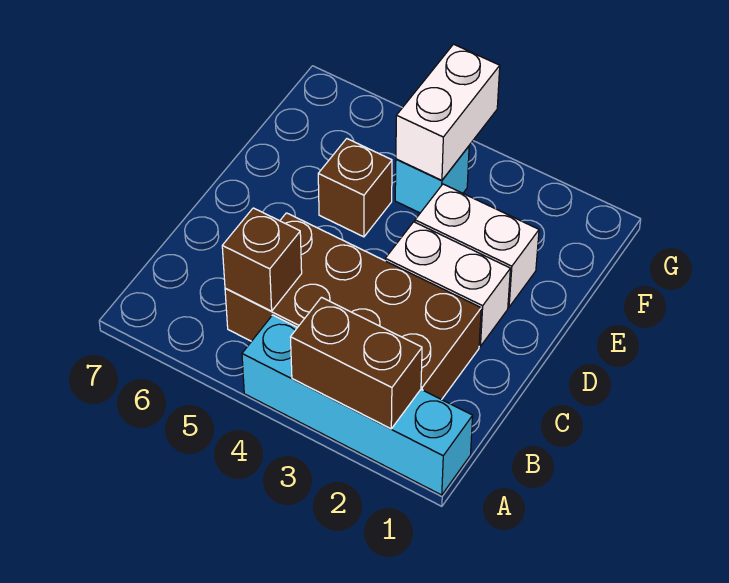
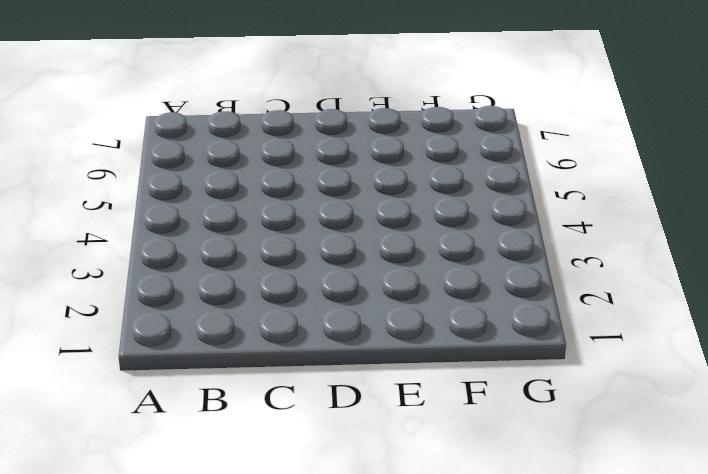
none -> cyan brick A1:A4 level 1
none -> brown brick B2:C5 level 1

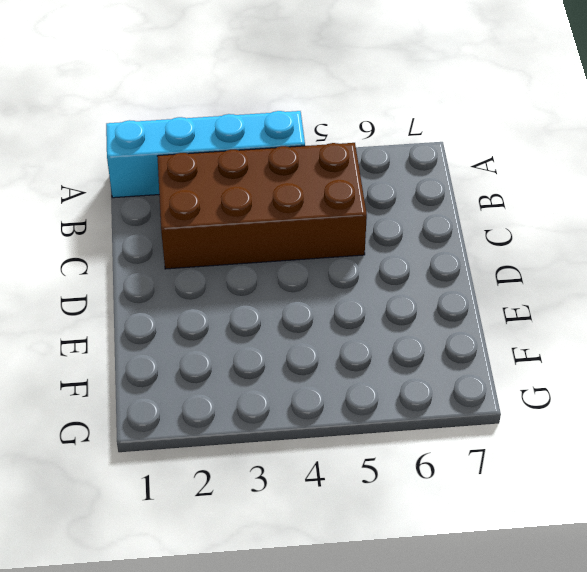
none -> white brick D2:D3 level 1
none -> white brick E2:E3 level 1

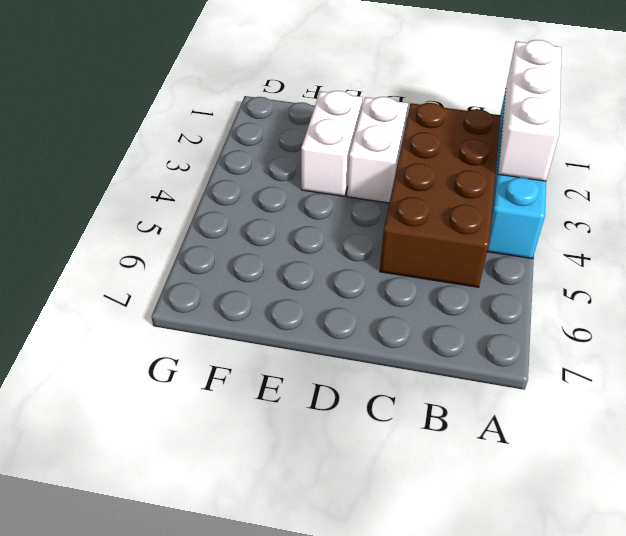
white brick A1:A3 level 2 -> brown brick A2:A3 level 2
none -> brown brick E5 level 1
none -> cyan brick F4 level 1

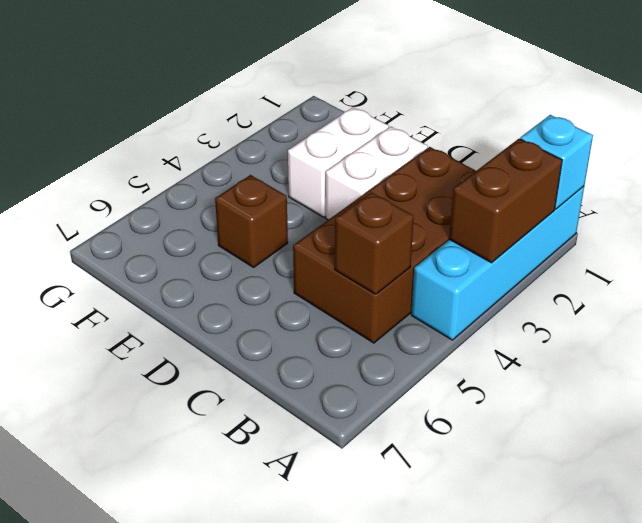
cyan brick A1 level 2 -> cyan brick F4 level 1
none -> white brick F4:G4 level 2

